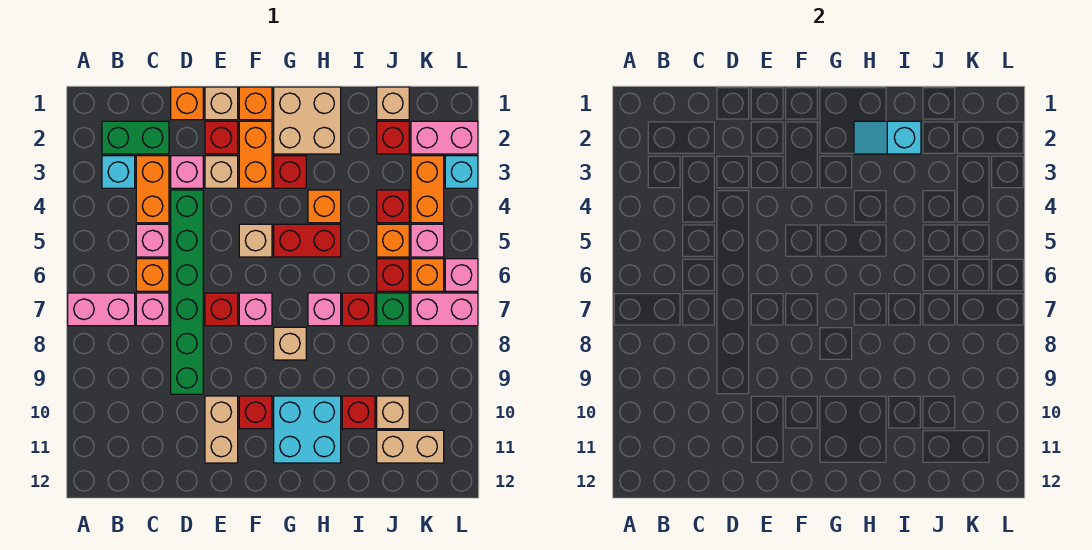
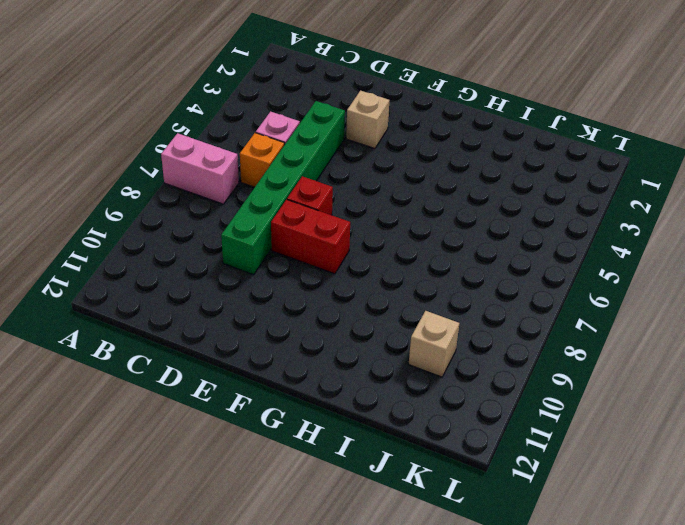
red brick E8:F8 level 1 -> red brick G5:H5 level 1
none -> green brick B2:C2 level 1
none -> cyan brick B3 level 1
none -> orange brick C3:C4 level 1
none -> pink brick C7 level 1

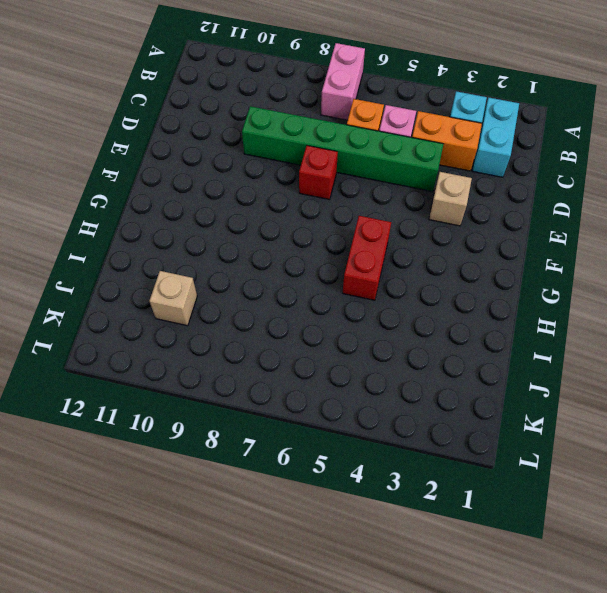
cyan brick B2:C2 level 1 -> green brick B2:C2 level 1
none -> pink brick C7 level 1
none -> orange brick D1 level 1
none -> pink brick D3 level 1
none -> tan brick E1 level 1

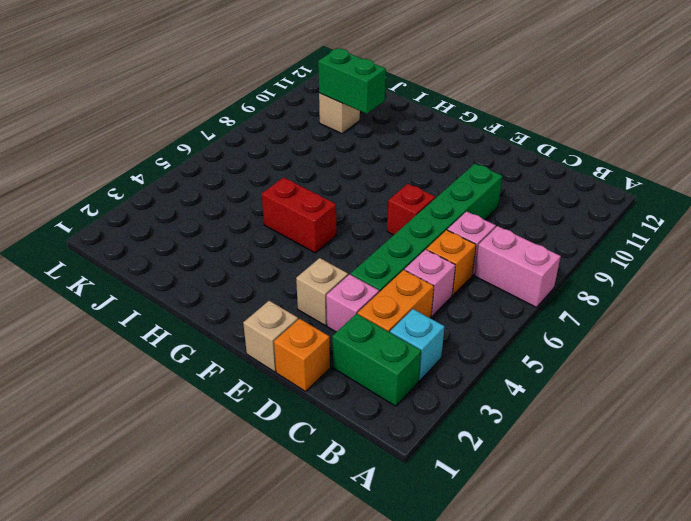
green brick I10:J10 level 2 -> none
none -> red brick E2 level 1
none -> tan brick E10:E11 level 1
none -> orange brick F1 level 1
none -> orange brick F2:F3 level 1

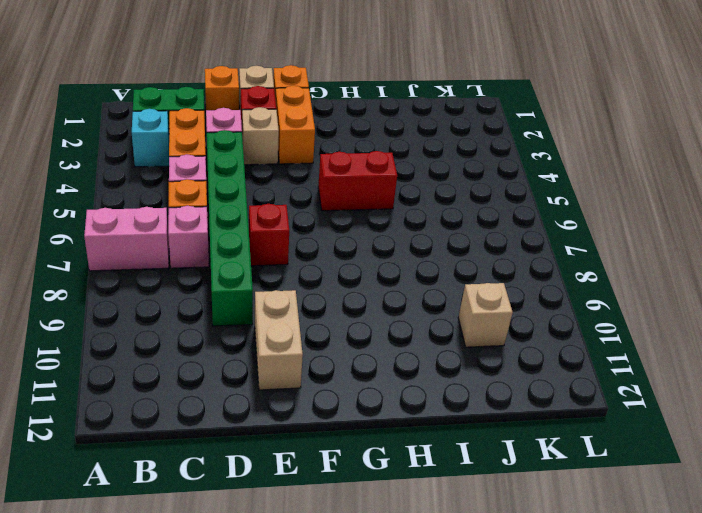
none -> tan brick F5 level 1
none -> pink brick F7 level 1
none -> red brick F10 level 1
none -> tan brick G1:H2 level 1

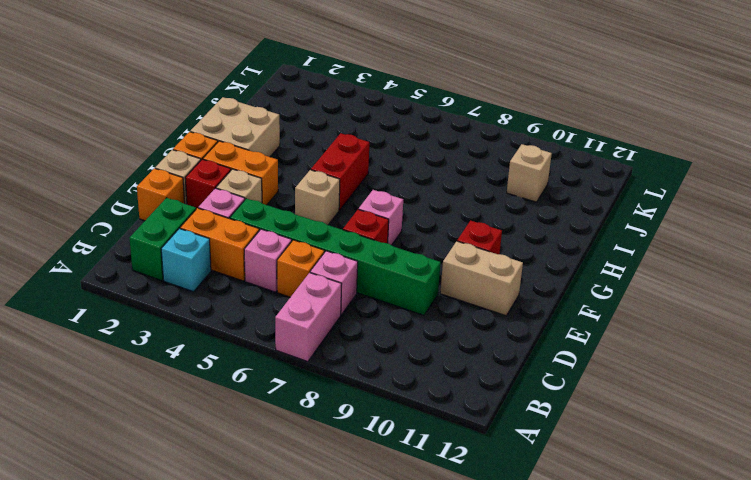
none -> red brick G3 level 1
none -> tan brick G8 level 1
none -> cyan brick G10:H11 level 1
none -> orange brick H4 level 1

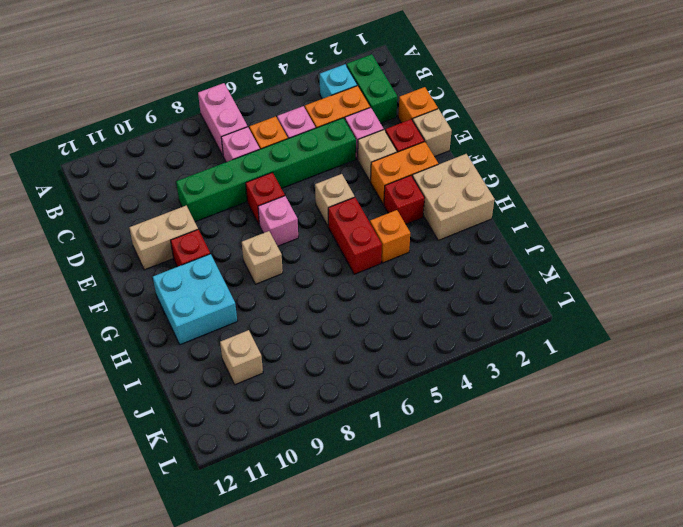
none -> orange brick F1 level 1
none -> pink brick H7 level 1
none -> red brick I7 level 1
none -> red brick I10 level 1

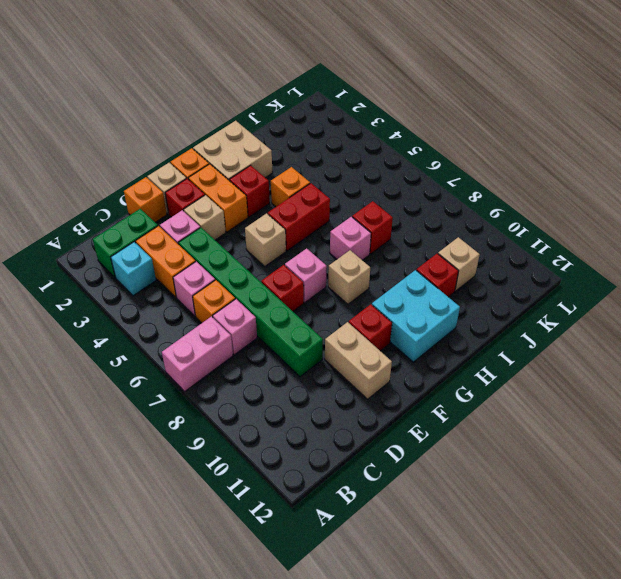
none -> tan brick J1 level 1
none -> red brick J2 level 1
none -> red brick J4 level 1
none -> orange brick J5 level 1

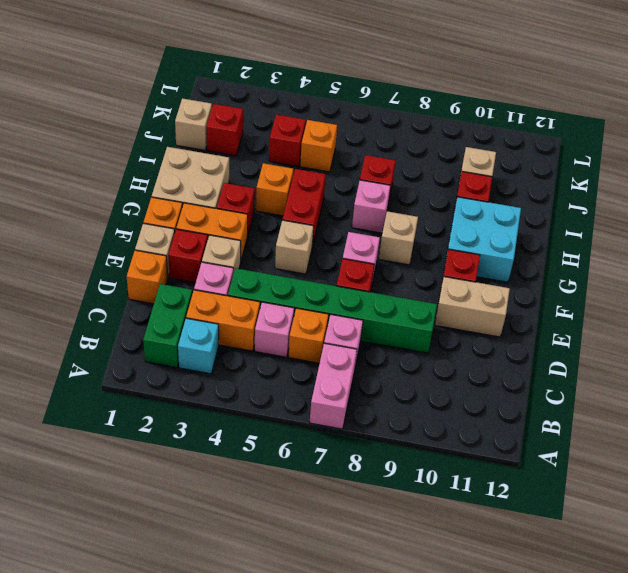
none -> red brick J6 level 1
none -> green brick J7 level 1
none -> tan brick J11:K11 level 1
none -> pink brick K2:L2 level 1

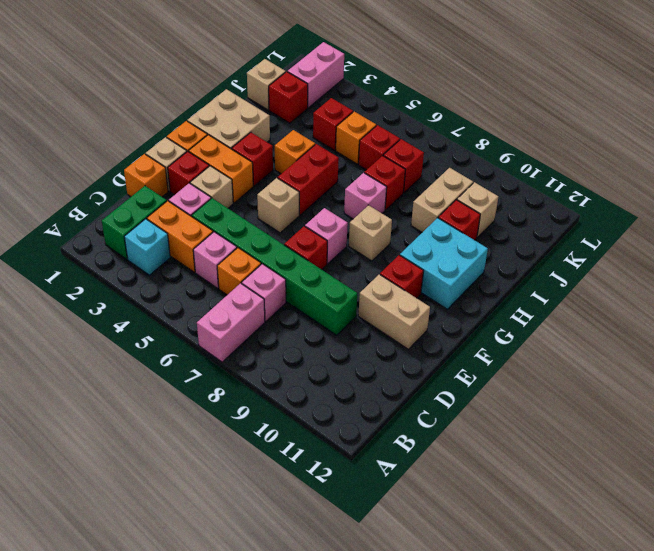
tan brick I9:J9 level 1 -> tan brick J11:K11 level 1
red brick J7 level 1 -> green brick J7 level 1
none -> orange brick K3:K4 level 1
none -> pink brick K5 level 1
none -> orange brick K6 level 1
none -> pink brick K7:L7 level 1

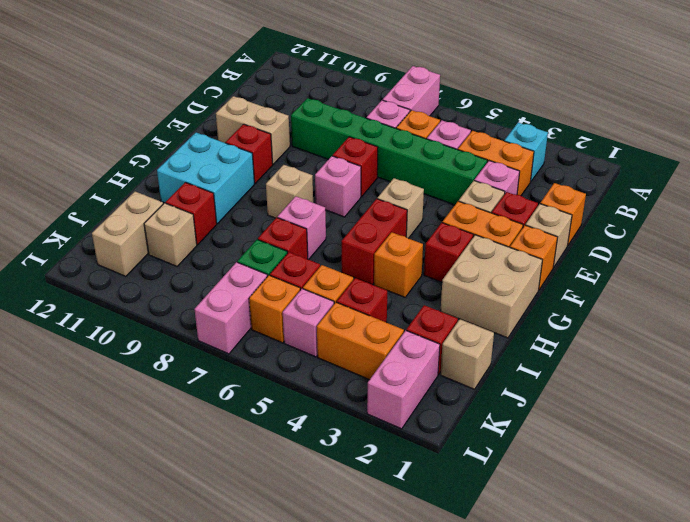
none -> green brick B2:C2 level 1
none -> cyan brick L3 level 1
none -> pink brick L6 level 1
none -> cyan slope H2:I2 level 2 top I

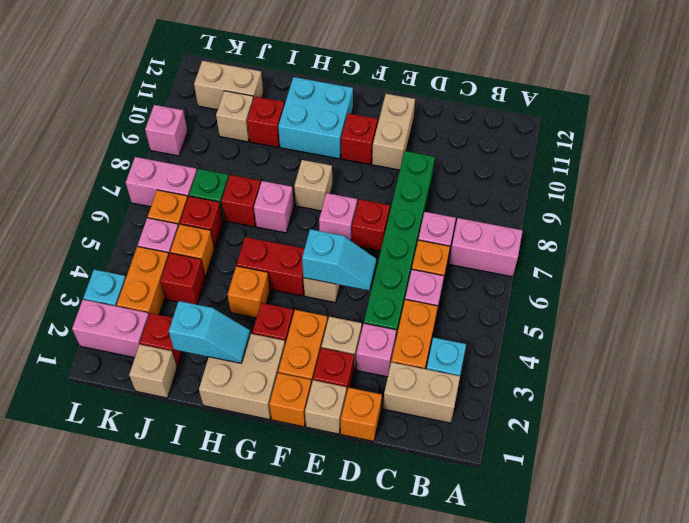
tan brick B2:C2 level 1 -> green brick B2:C2 level 1
cyan slope E5:F5 level 2 top F -> none
pink brick L9 level 1 -> pink brick L6 level 1

